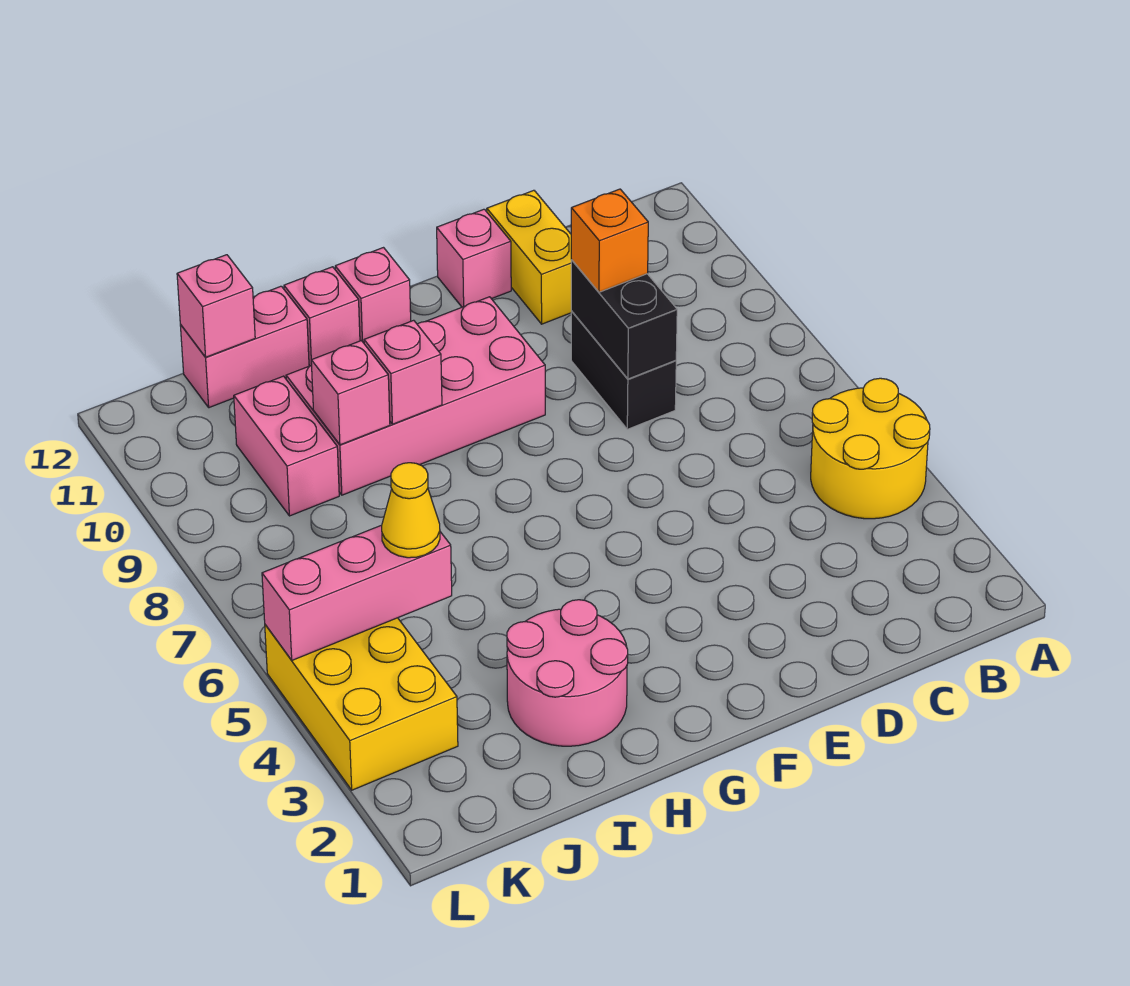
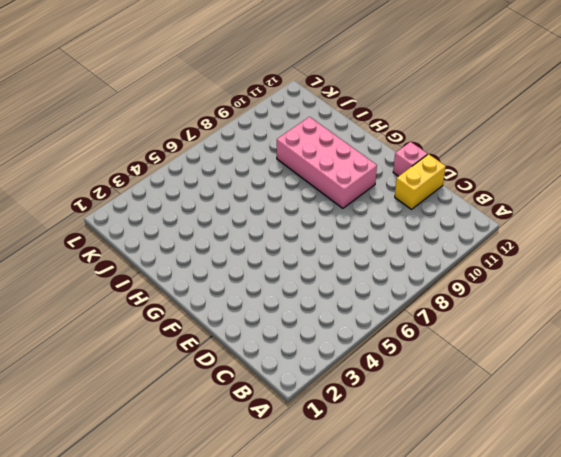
none -> yellow round brick A4:B5 level 1
none -> black brick D8:D9 level 1
none -> pink brick G12 level 1

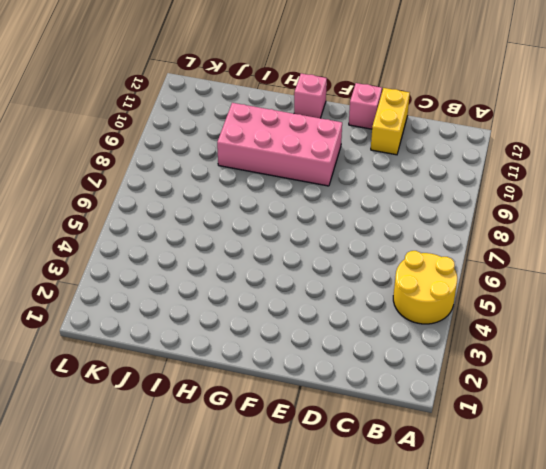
none -> black brick D8:D9 level 1
none -> pink round brick H2:I3 level 1
none -> pink brick H12 level 1

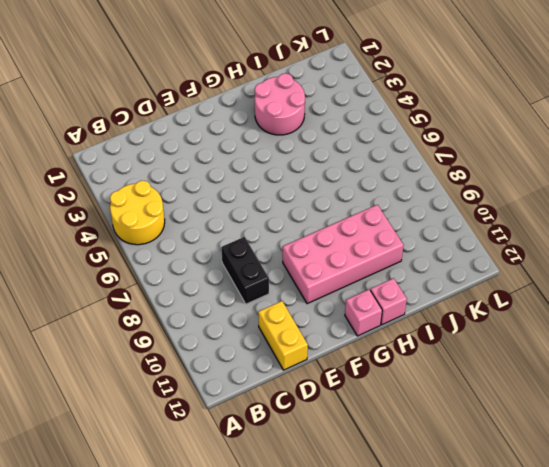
none -> pink brick E12 level 1
none -> pink brick I12:J12 level 1
none -> pink brick J9:J10 level 1

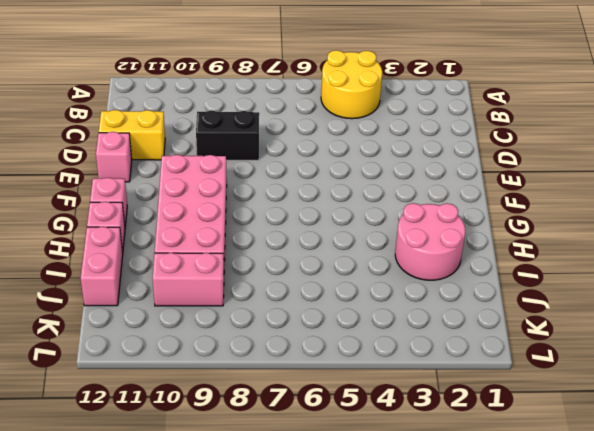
none -> yellow brick K3:L5 level 1
none -> black brick D8:D9 level 2
none -> pink brick H9 level 2

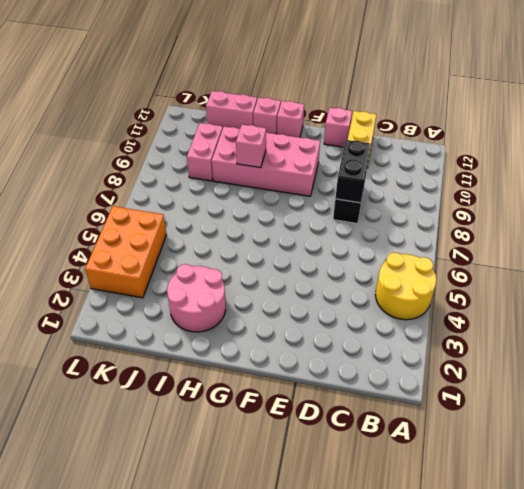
orange brick K3:L5 level 1 -> yellow brick K3:L5 level 1
none -> pink brick I9 level 2
none -> pink brick J5:L5 level 2
none -> pink brick J12 level 2

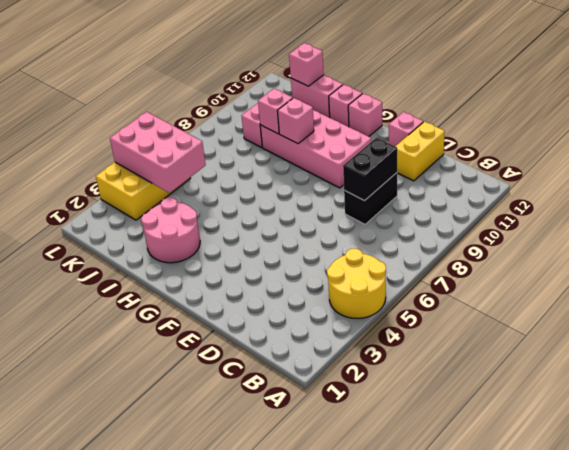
pink brick J4:L5 level 2 -> pink brick J5:L5 level 2
none -> orange brick D9 level 3
none -> yellow cone J5 level 3

